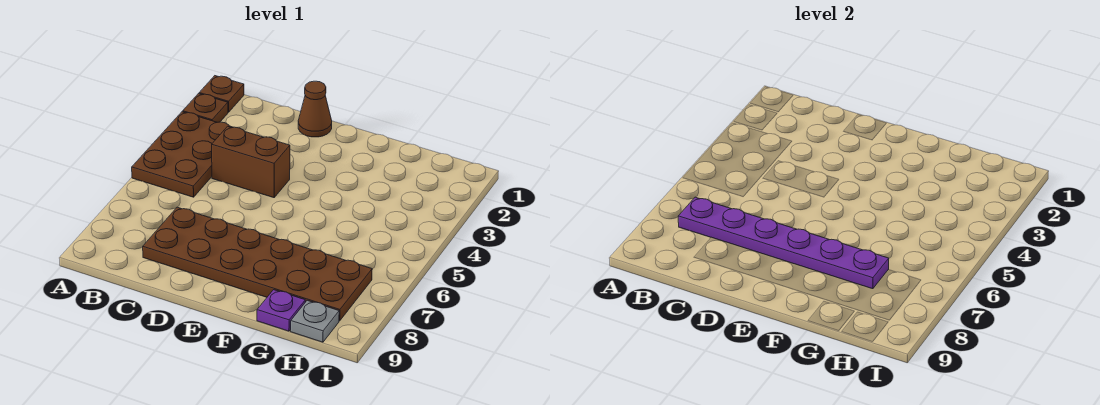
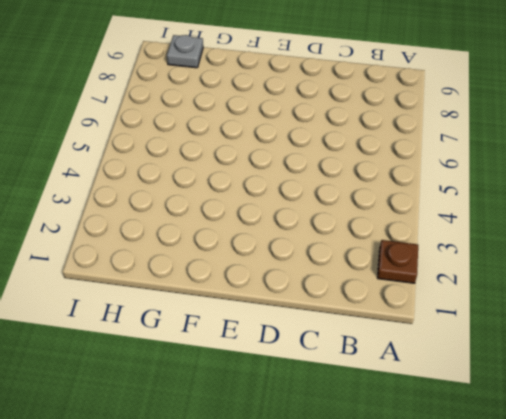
none -> brown plate A1 level 1
none -> brown plate A3:B5 level 1

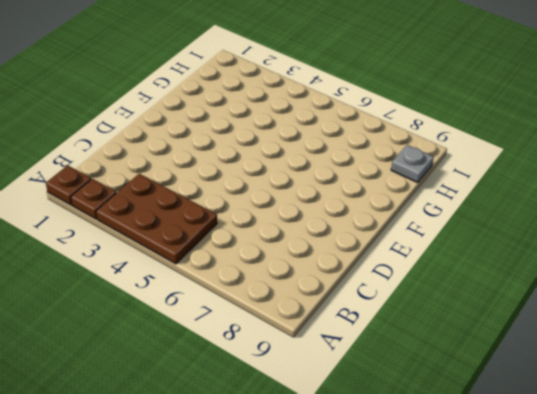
none -> brown brick C4:D4 level 1
none -> brown plate C7:H8 level 1

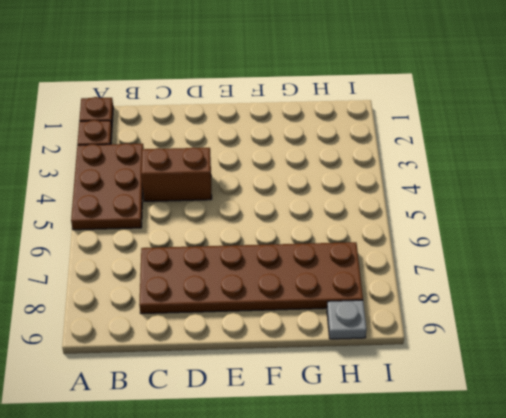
none -> brown cone D1 level 1
none -> purple plate G9 level 1

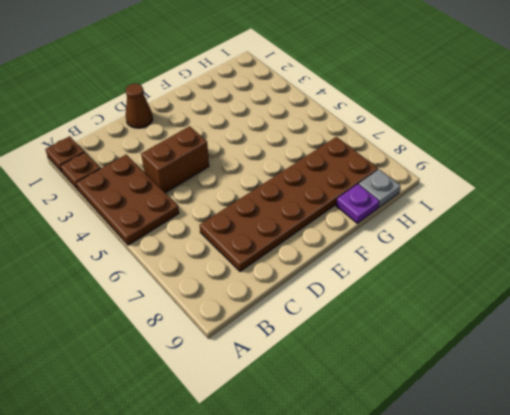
none -> purple plate B7:G7 level 2

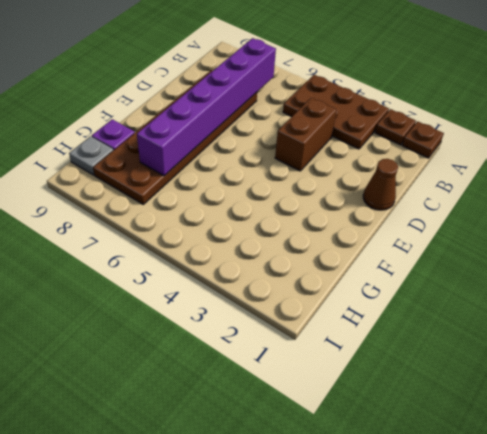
purple brick B7:G7 level 2 -> purple plate B7:G7 level 2

